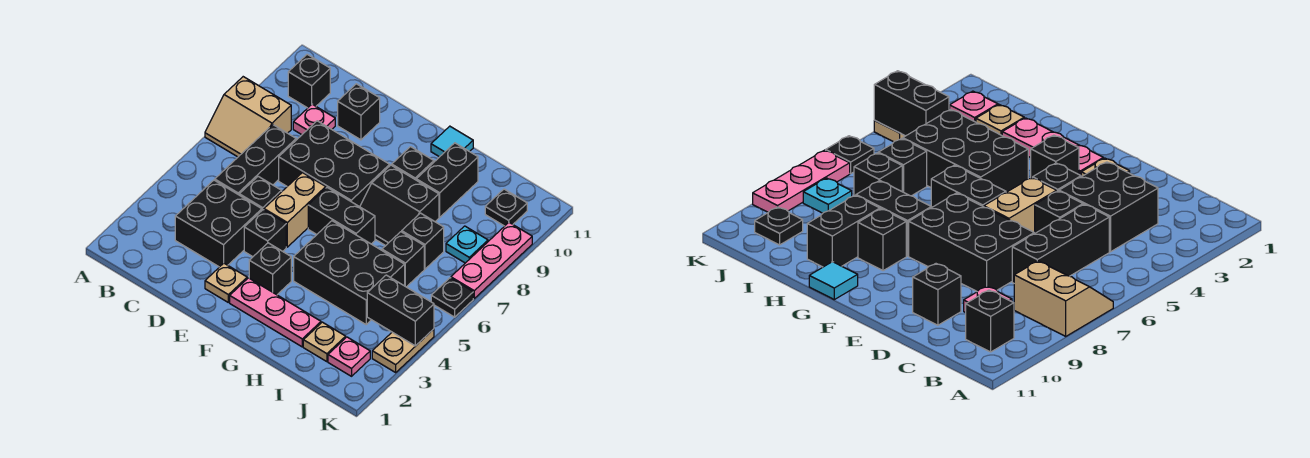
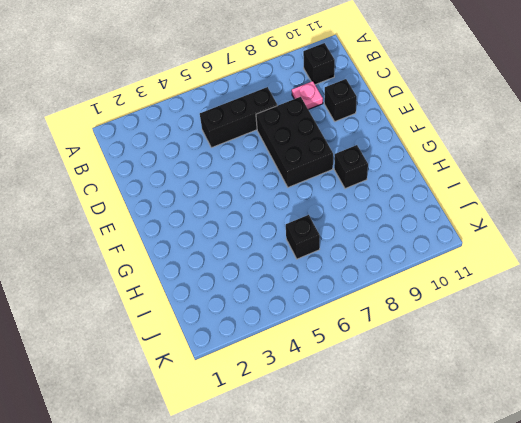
none -> tan slope A7:B8 level 1 top 8
none -> black brick C3:D4 level 1
none -> black brick D5 level 1

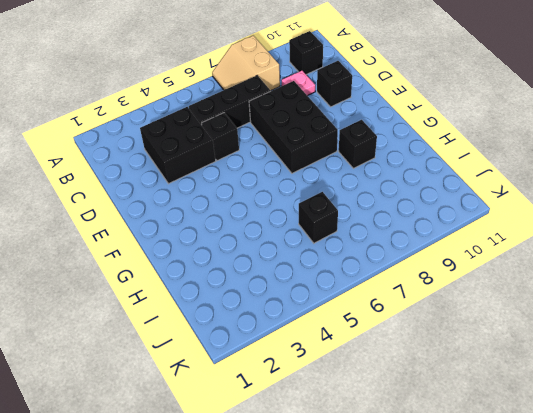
none -> tan plate E2 level 1
none -> black brick E4 level 1
none -> tan brick E5:E6 level 1

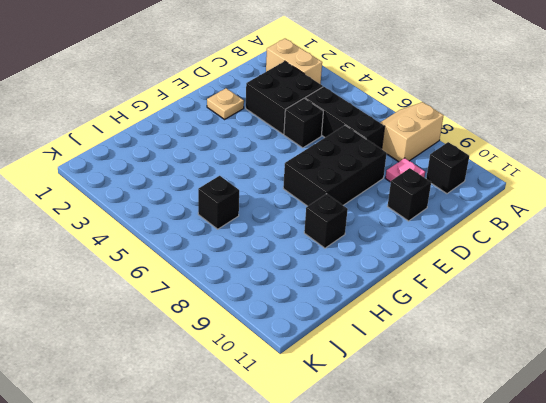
tan brick B2:B3 level 1 -> tan brick E5:E6 level 1
none -> black brick E4 level 1
none -> pink plate F2:H2 level 1
none -> black brick F3 level 1

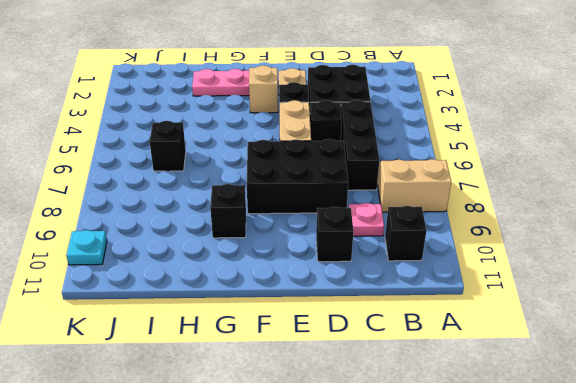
tan brick F3 level 1 -> black brick F3 level 1
cyan plate K10 level 1 -> cyan plate J8 level 1
none -> black brick F6:G6 level 1
none -> black brick G4:I5 level 1
none -> black slope G7:H8 level 1 top 8

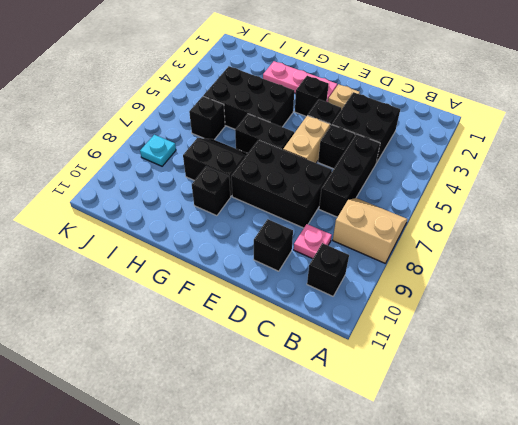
none -> cyan tile G11 level 1
none -> black brick H9:H10 level 1
none -> tan plate I2 level 1

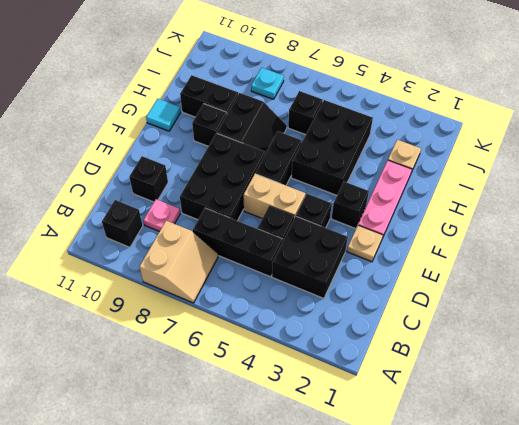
none -> black brick I7 level 1
none -> pink plate J2 level 1
none -> black plate J10 level 1

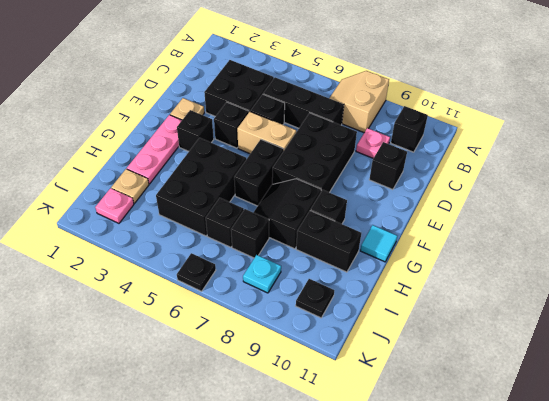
none -> tan plate K3:K4 level 1
none -> pink plate K7:K9 level 1
none -> black brick J4:K4 level 2

